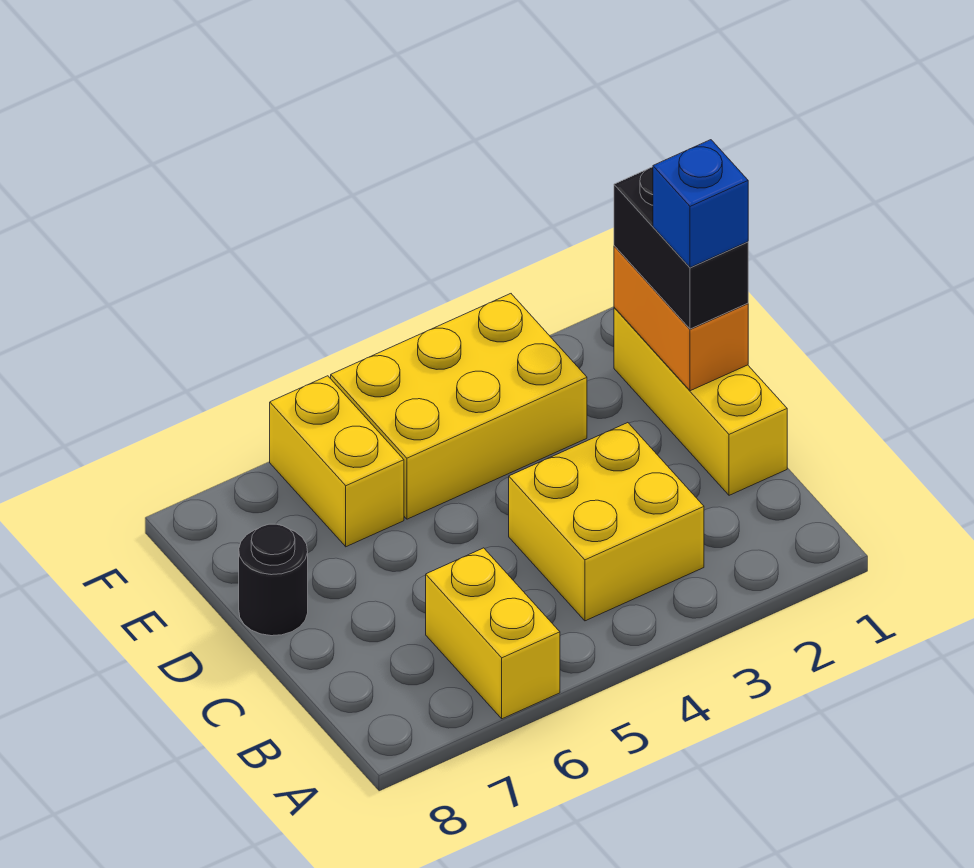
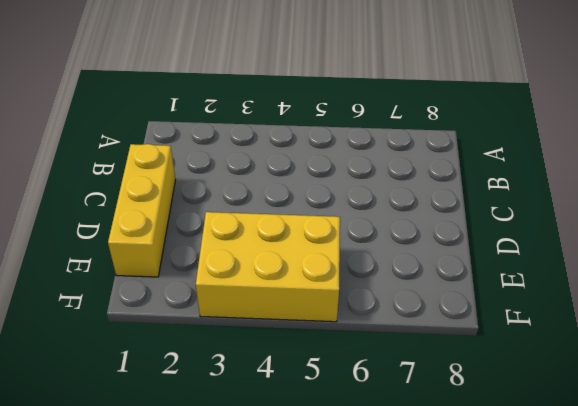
none -> yellow brick A6:B6 level 1
none -> yellow brick B3:C4 level 1

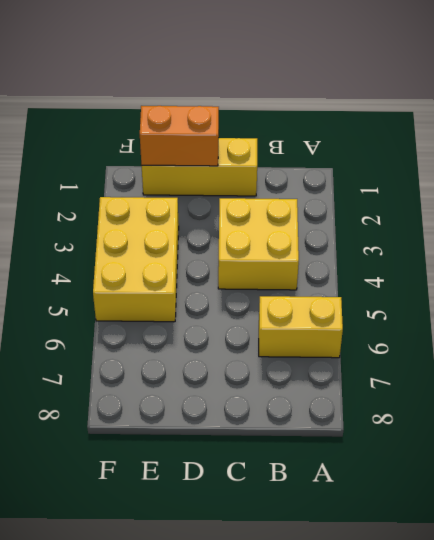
none -> black round brick D8 level 1
none -> yellow brick E6:F6 level 1

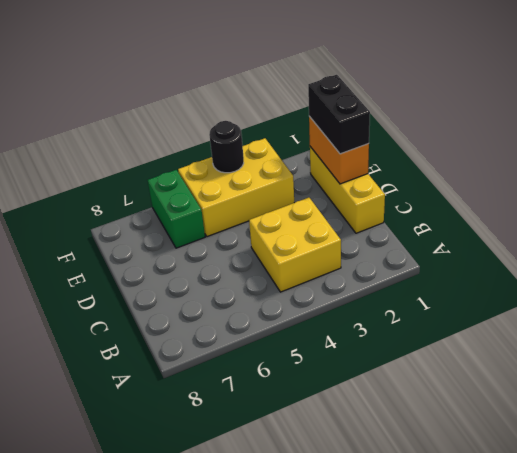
green brick E6:F6 level 1 -> yellow brick E6:F6 level 1
black round brick F4 level 2 -> black round brick D8 level 1
none -> yellow brick A6:B6 level 1
none -> blue brick D1 level 4

